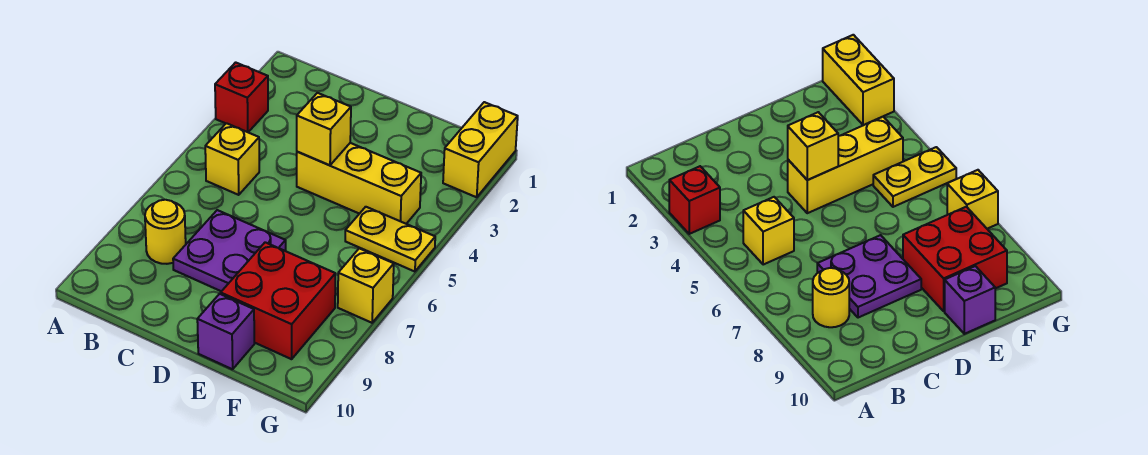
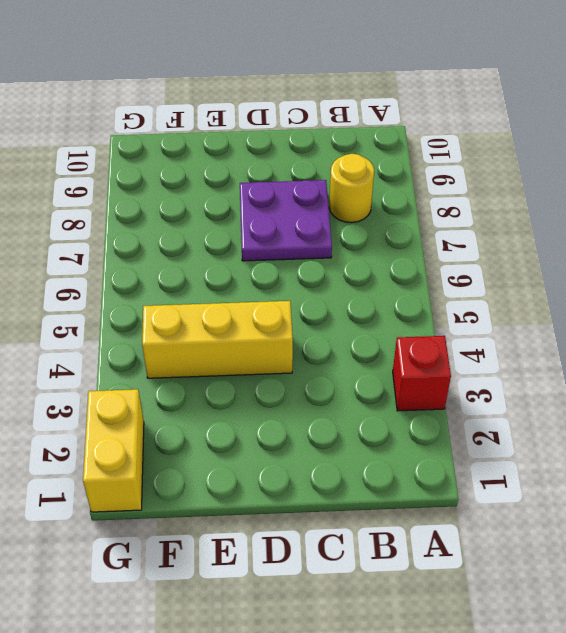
none -> yellow brick B5 level 1
none -> red brick E8:F9 level 1

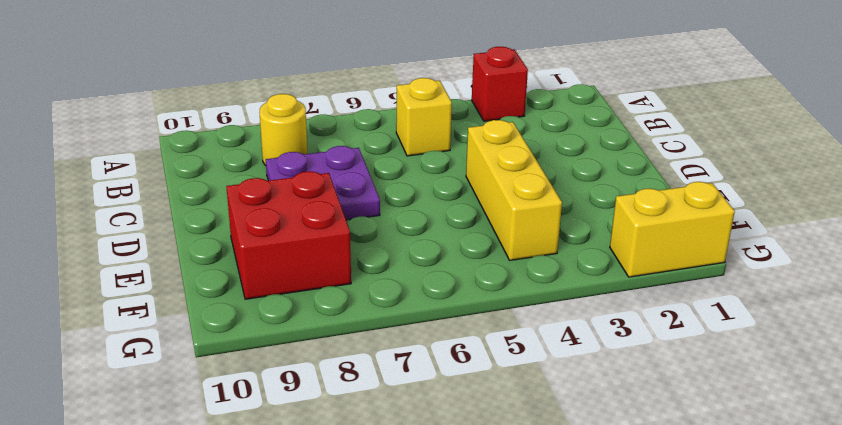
none -> purple brick E10 level 1
none -> yellow plate F5:G5 level 1

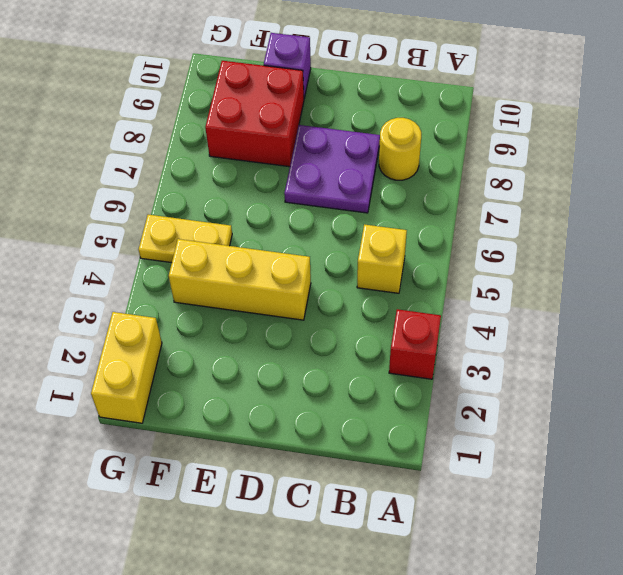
none -> yellow brick G7 level 1
none -> yellow brick D4 level 2

